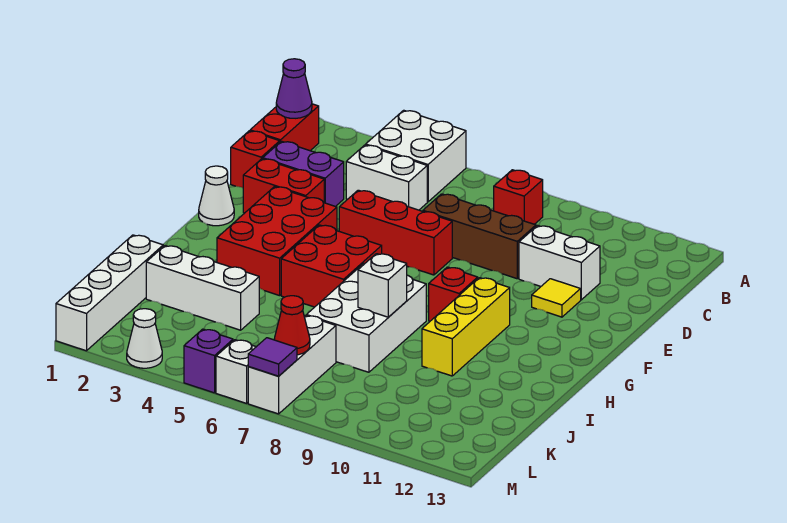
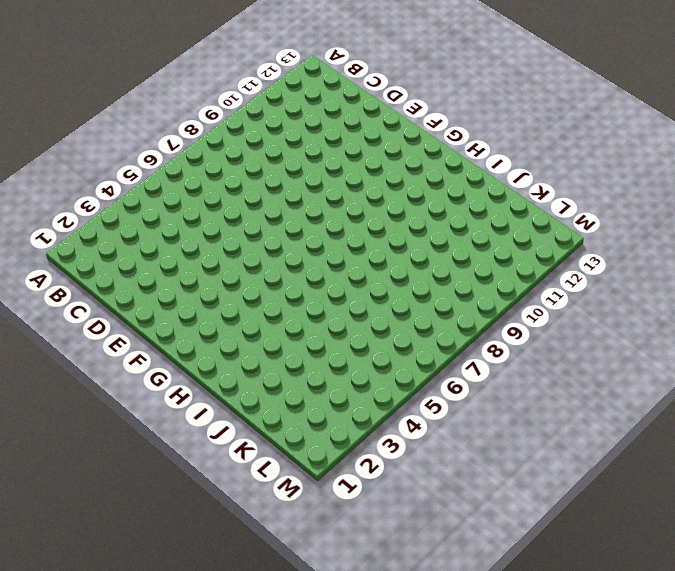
none -> white brick A4:B5 level 1
none -> red brick B1:C1 level 1
none -> red brick B8 level 1

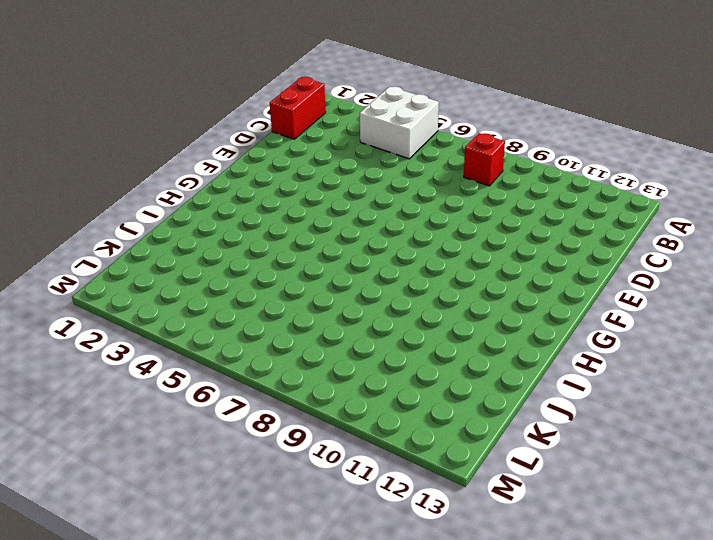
none -> white brick C4:C5 level 1
none -> red brick D1 level 1
none -> purple brick D2:D3 level 1

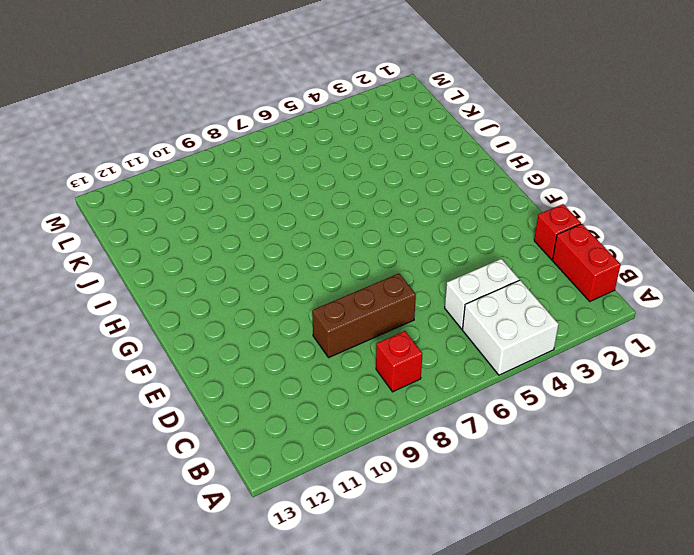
none -> purple brick D2:D3 level 1
none -> white brick D10:D11 level 1
none -> red brick E2:E3 level 1

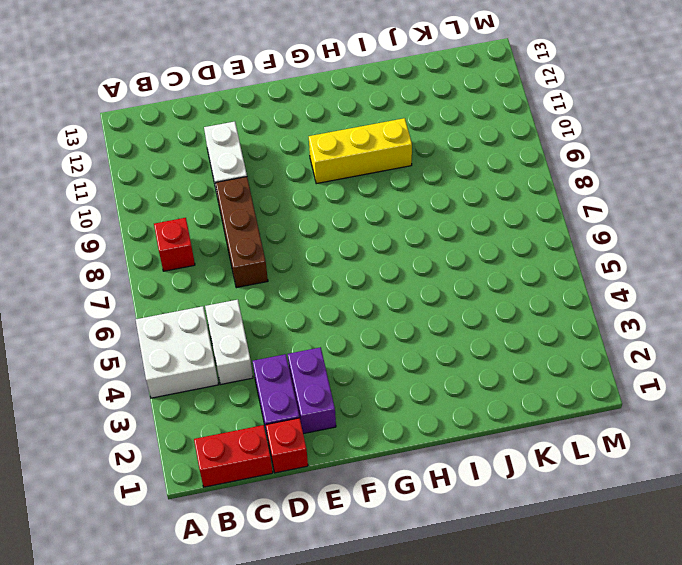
purple brick E2:E3 level 1 -> red brick E2:E3 level 1
none -> red brick E5:E7 level 1
none -> yellow tile E11 level 1
none -> white cone F1 level 1

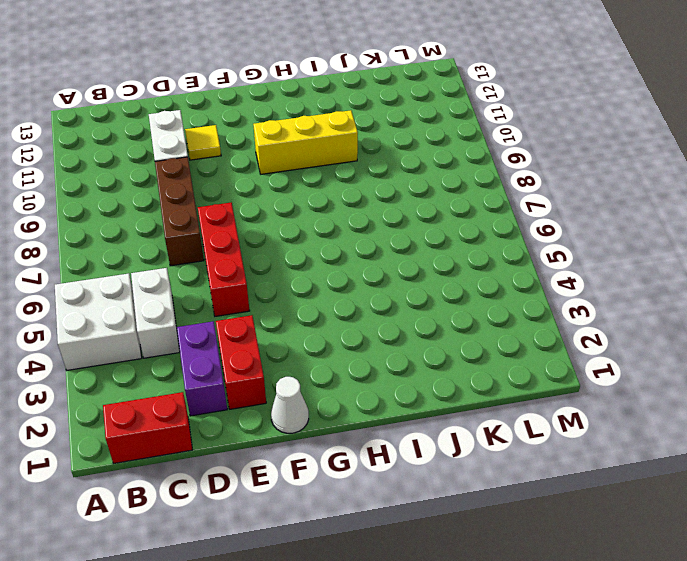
none -> red brick B8 level 1
none -> red brick D1 level 1
none -> red brick F3:H4 level 1

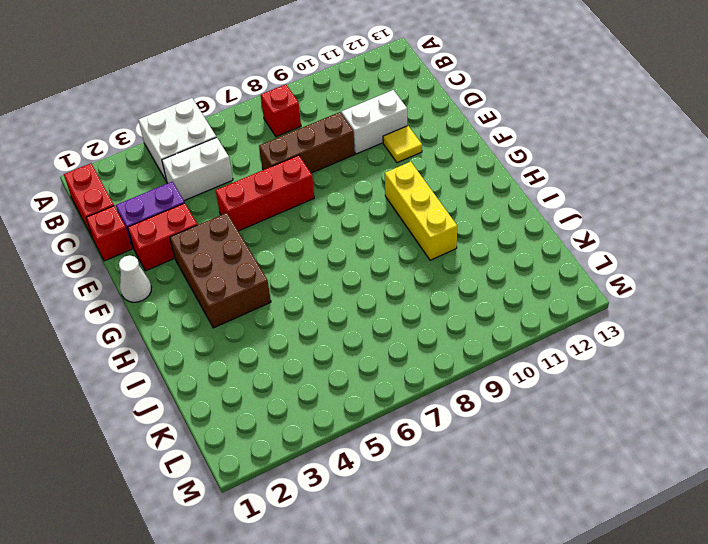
brown brick F3:H4 level 1 -> red brick F3:H4 level 1
none -> red brick G5:H6 level 1
none -> red brick G9 level 1
none -> white brick H7:J8 level 1

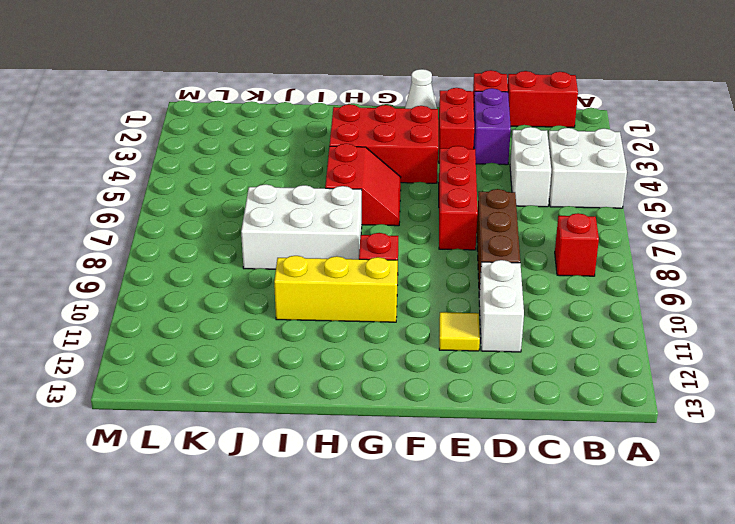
red slope G5:H6 level 1 top H -> red brick G5:H6 level 1
none -> white brick J1:M1 level 1
none -> white brick J2:J4 level 1
none -> white brick K7:M7 level 1

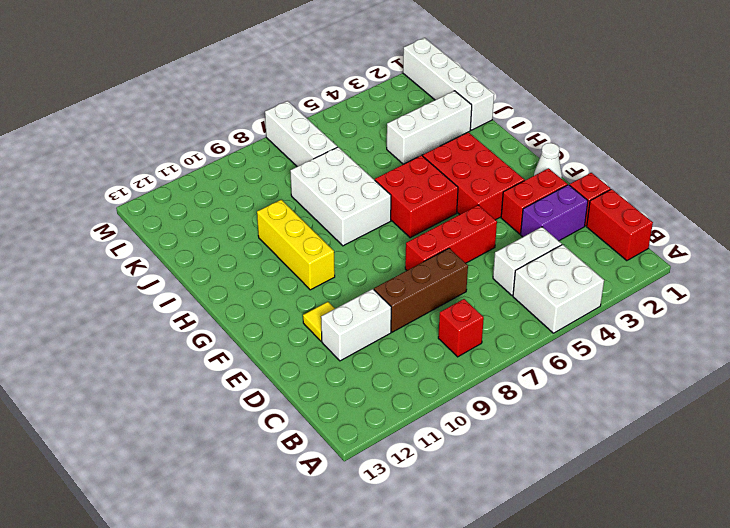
none -> red brick G9 level 1
none -> white cone M3 level 1
none -> purple brick M5 level 1

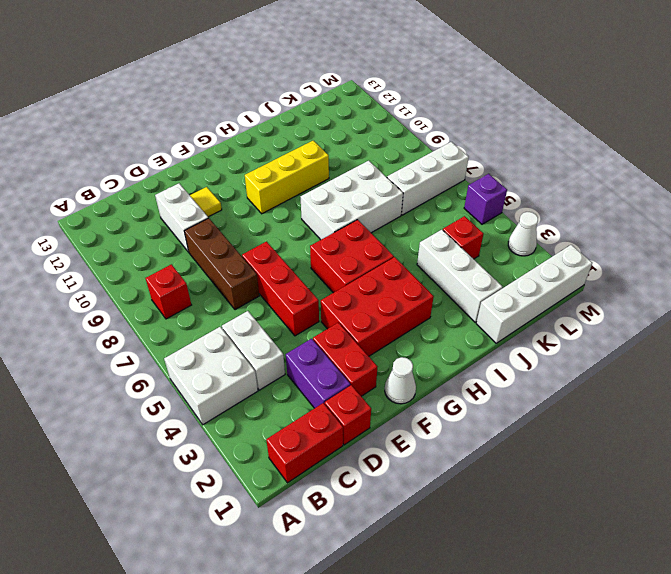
red brick K4 level 1 -> red brick G9 level 1
none -> white brick M6 level 1
none -> purple cone B1 level 2
none -> white brick I8 level 2

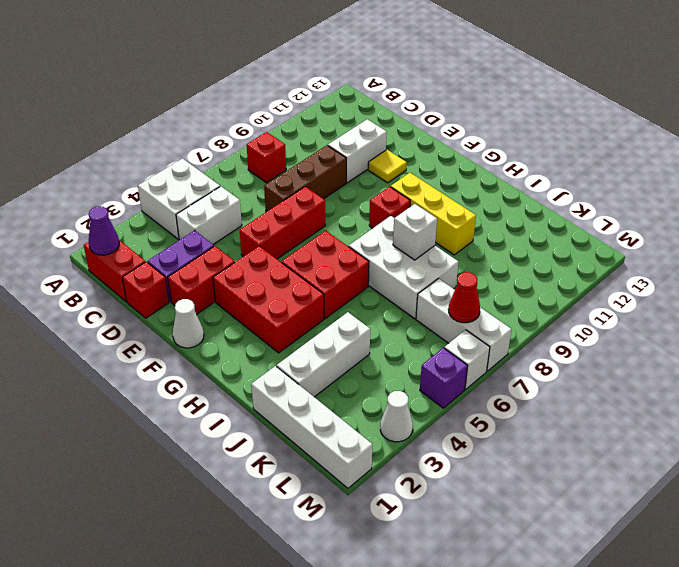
none -> purple tile M7 level 2

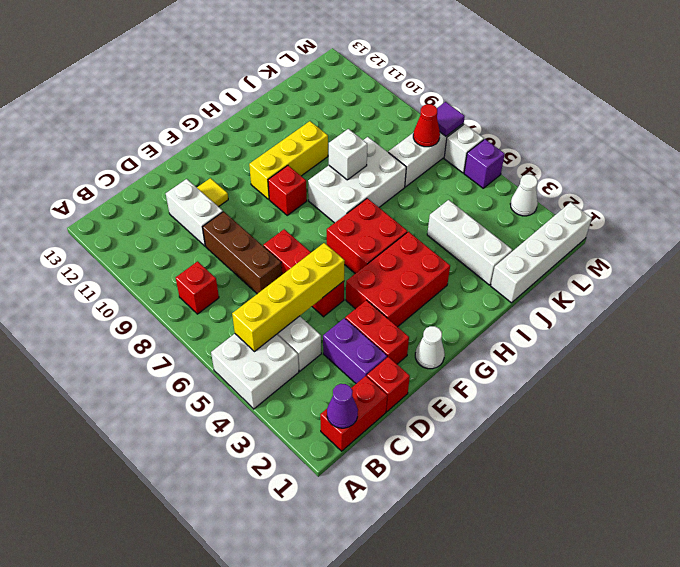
yellow brick B5:E5 level 2 -> none

